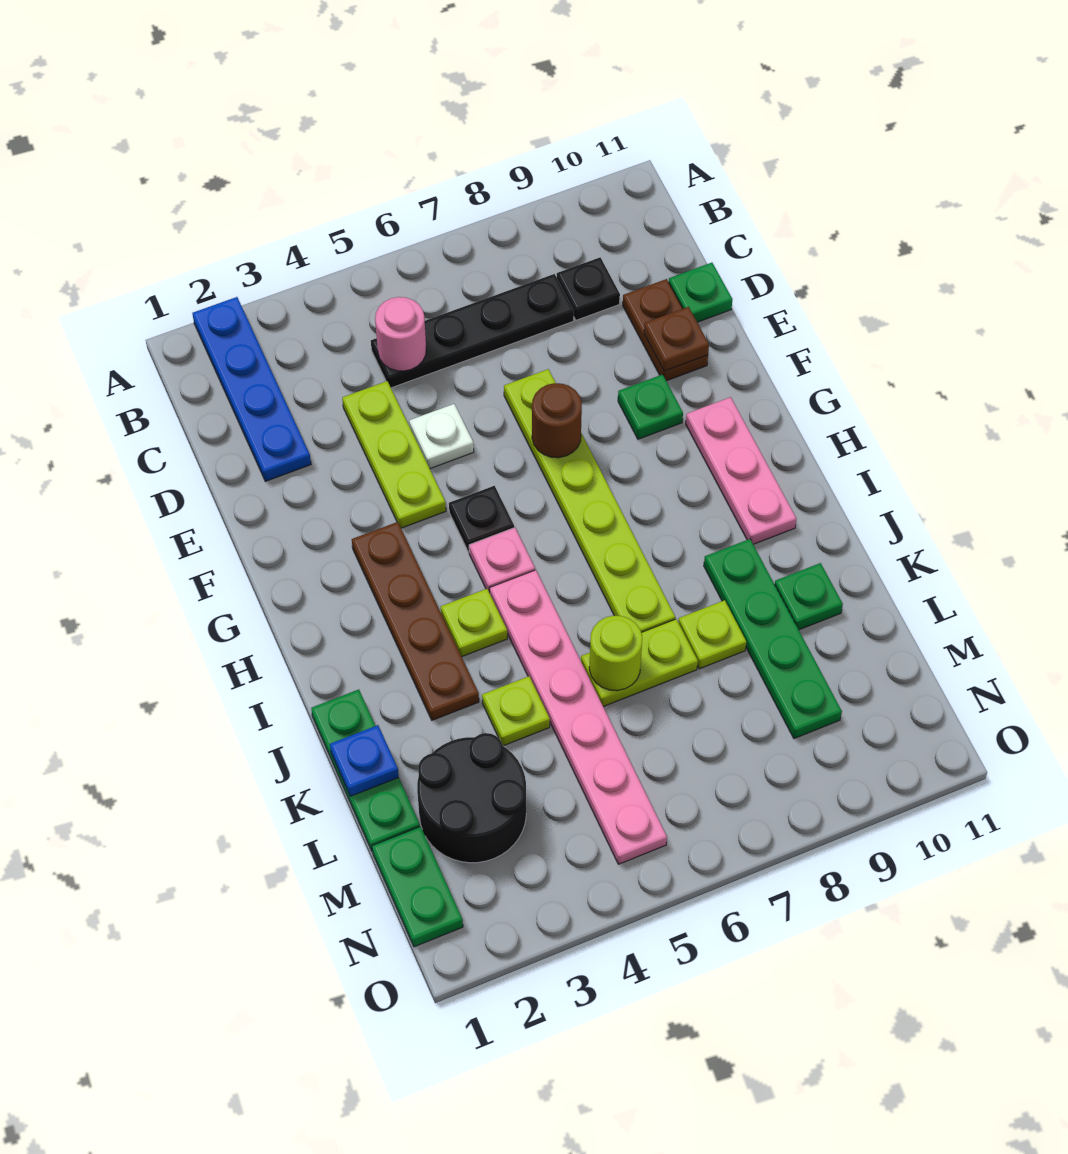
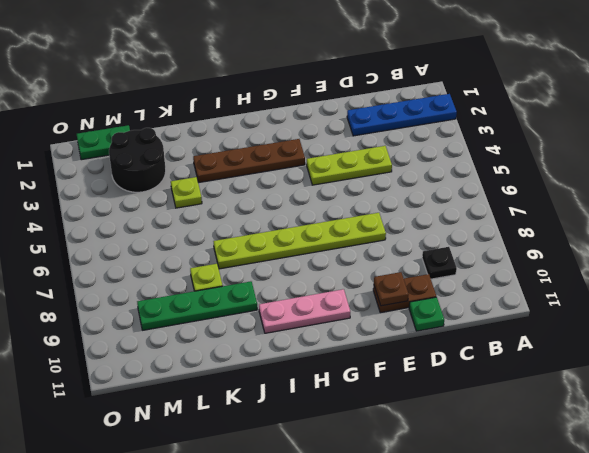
none -> black plate C5:C8 level 1
none -> white plate E5 level 1
none -> green plate F9 level 1

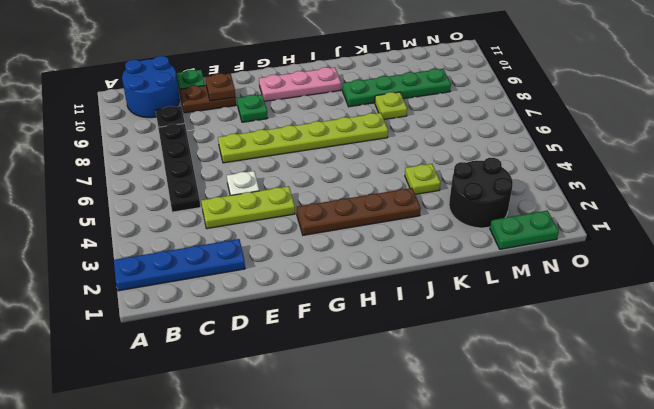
blue round brick B10:C11 level 1 -> none
none -> black plate G5 level 1
none -> pink plate H5 level 1
none -> lime plate I4 level 1

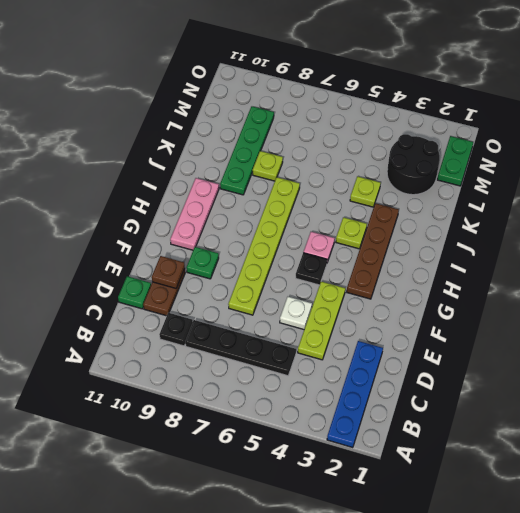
none -> pink plate I5:N5 level 1
none -> green plate J1:L1 level 1
none -> lime plate K6:K7 level 1

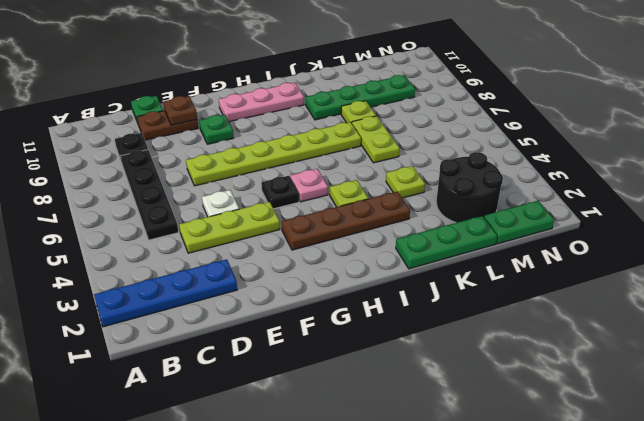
none -> pink plate I5:N5 level 1
none -> green plate K10 level 1
none -> pink round brick C5 level 2

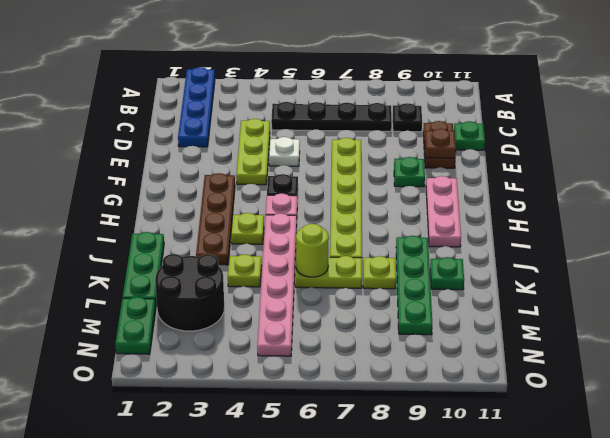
none -> pink round brick C5 level 2
none -> brown round brick F7 level 2
none -> blue plate K1 level 2

